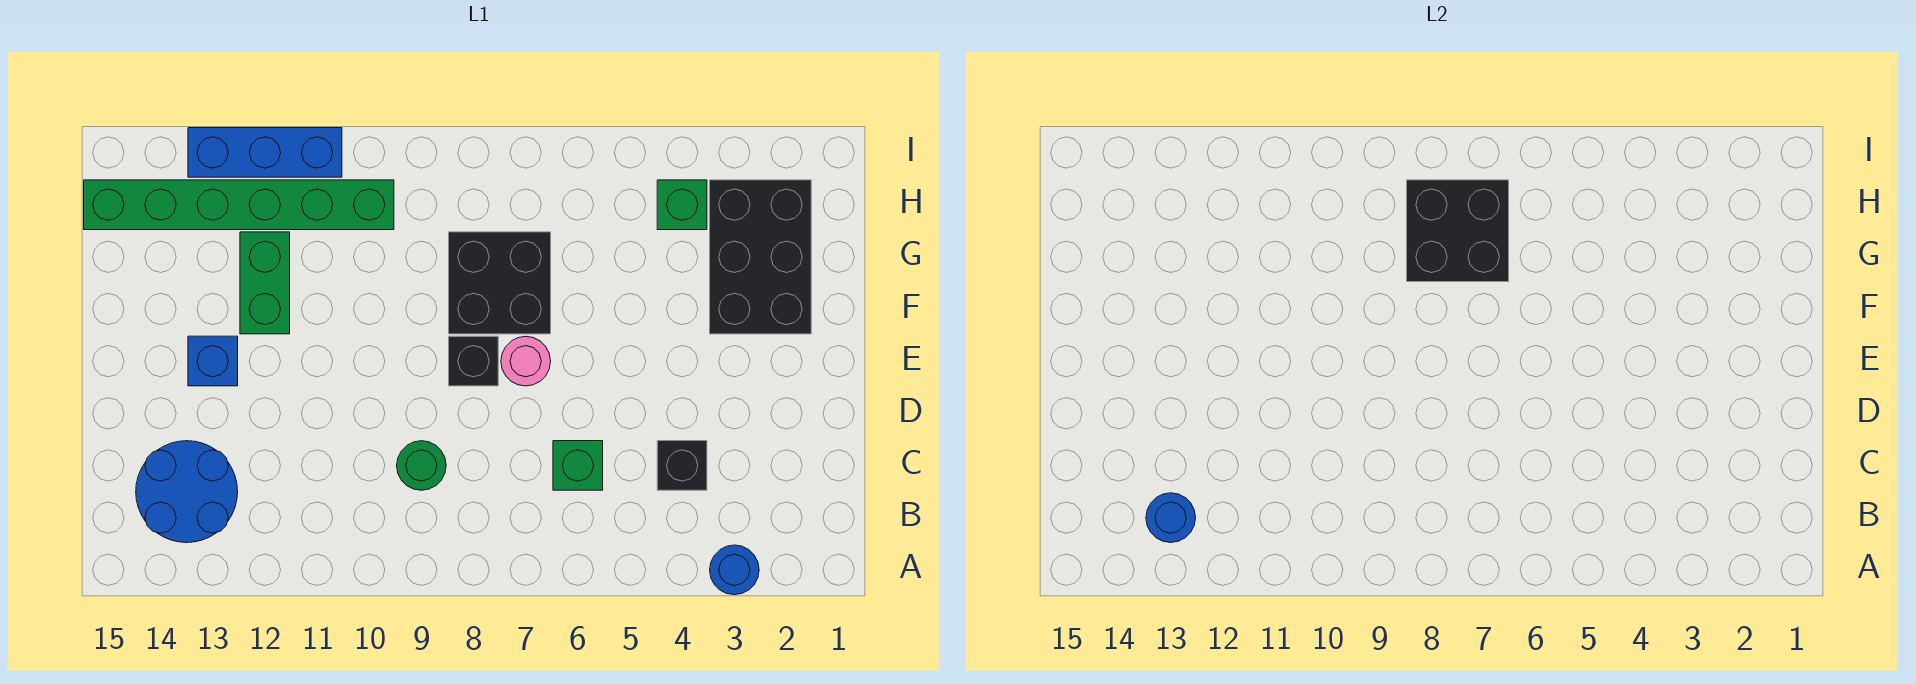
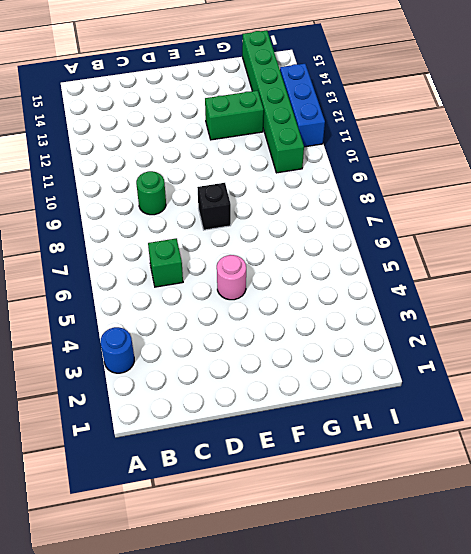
pink round brick E5 level 1 -> pink round brick E7 level 1
none -> blue round brick B13:C14 level 1
none -> black brick C4 level 1
none -> blue brick E13 level 1

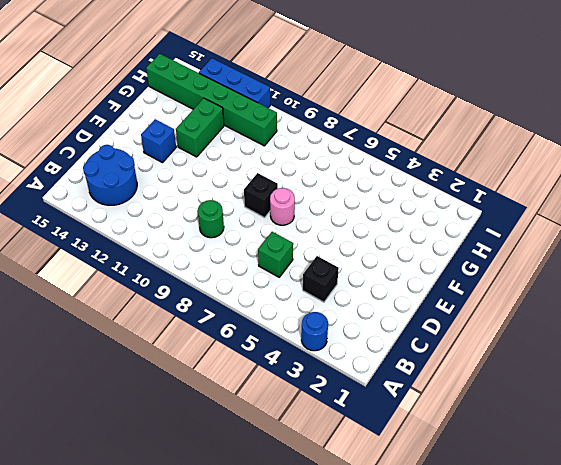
none -> black brick F2:H3 level 1
none -> black brick F7:G8 level 1
none -> green brick H4 level 1

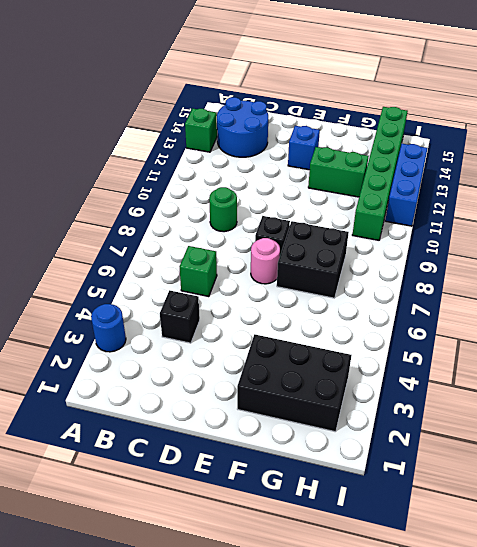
green brick A13 level 1 -> green brick H4 level 1
none -> blue round brick B13 level 2
none -> black brick G7:H8 level 2

